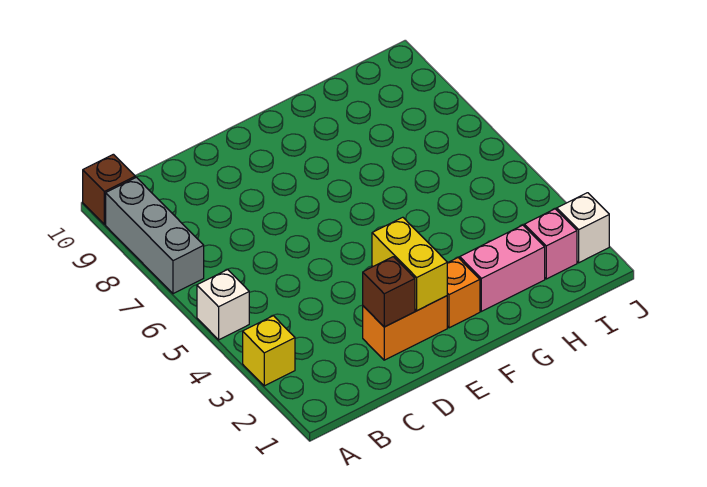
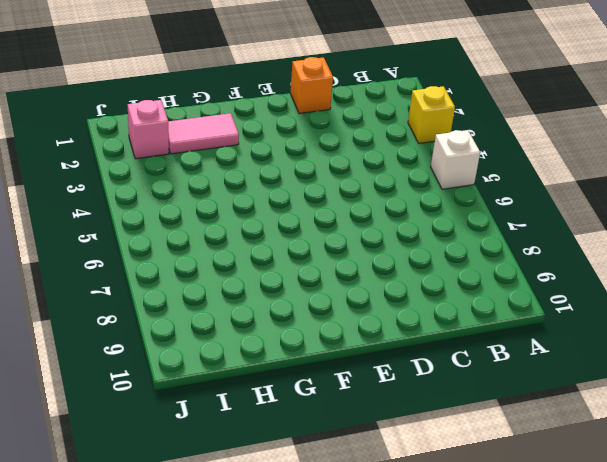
orange brick D1 level 1 -> orange brick F2 level 1
pink tile G2:H2 level 1 -> pink brick G2:H2 level 1
none -> grey brick A7:A9 level 1
none -> brown brick A10 level 1

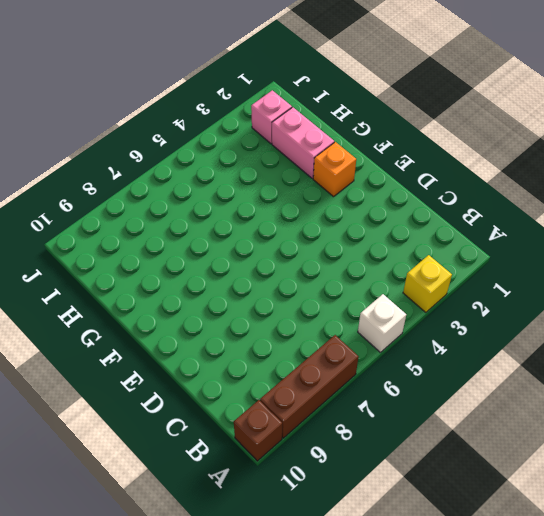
brown brick A7:A9 level 1 -> grey brick A7:A9 level 1
none -> orange brick D2:E2 level 1
none -> white brick J2 level 1

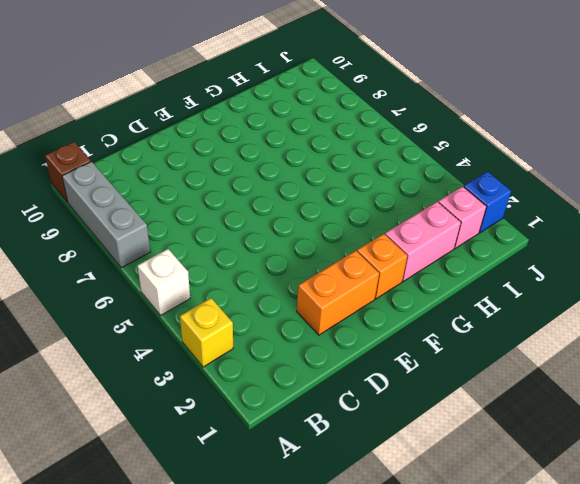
blue brick J2 level 1 -> white brick J2 level 1
none -> brown brick D2 level 2
none -> yellow brick E2:E3 level 2

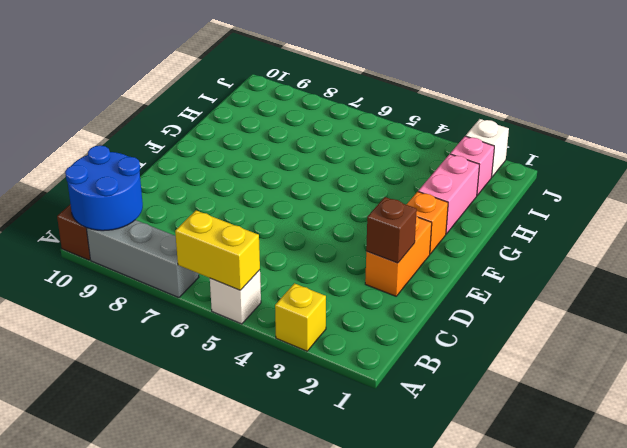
yellow brick A5:A6 level 2 -> yellow brick E2:E3 level 2
blue round brick A9:B10 level 2 -> none

